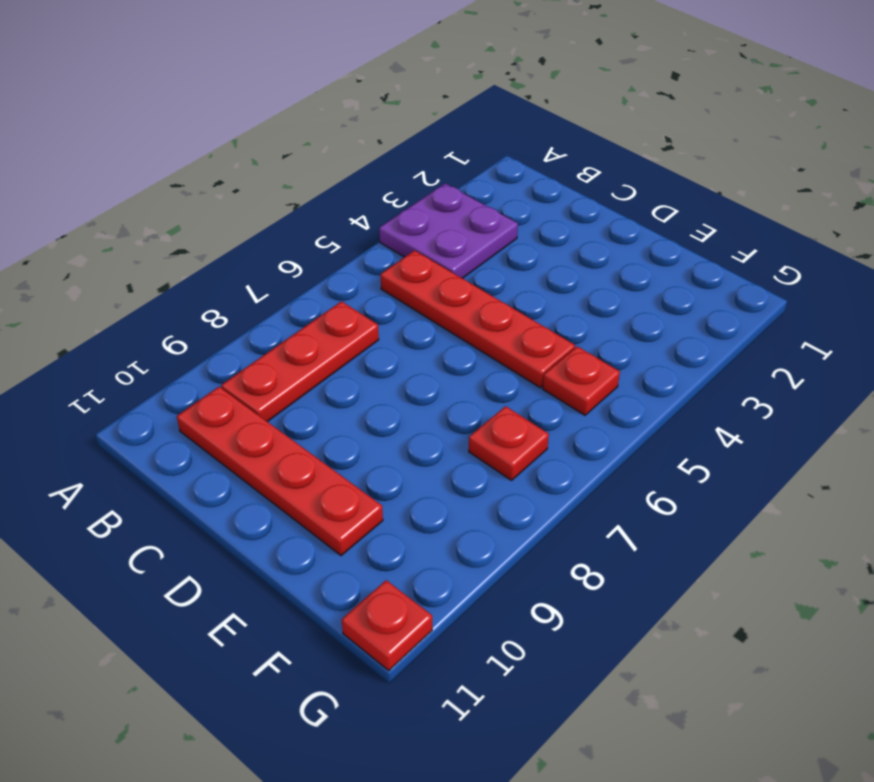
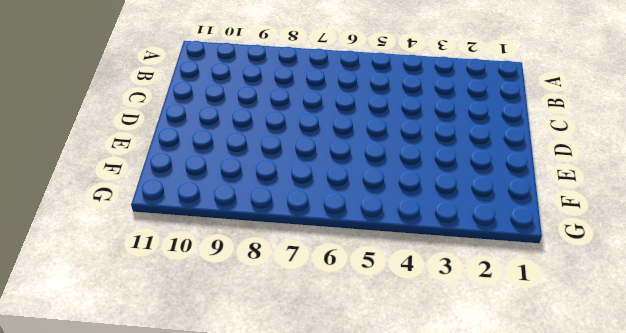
none -> purple plate A3:B4 level 1
none -> red plate B5:E5 level 1

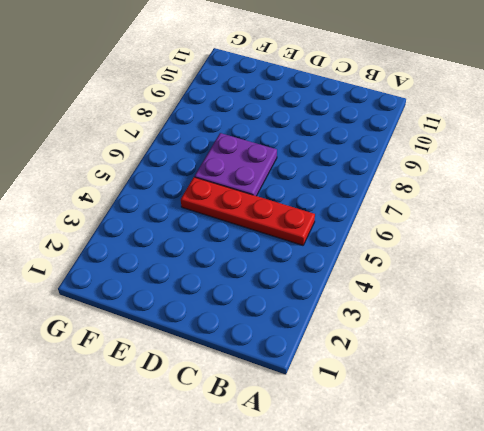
purple plate D6:E7 level 1 -> purple plate A3:B4 level 1
none -> red plate B7:B9 level 1
none -> red plate B10:E10 level 1

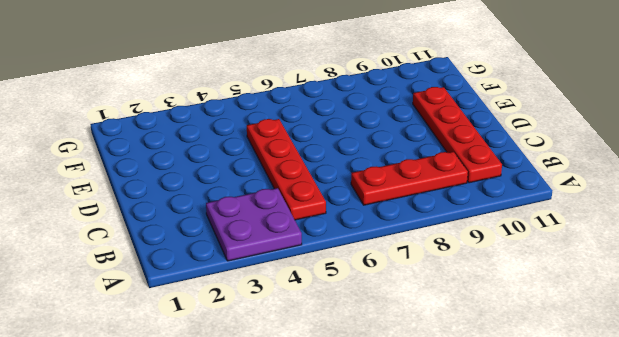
none -> red plate F5 level 1
none -> red plate F7 level 1

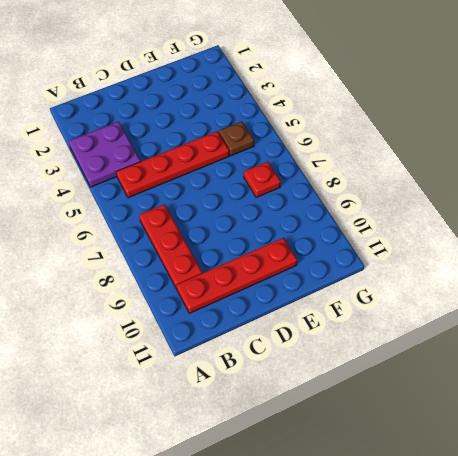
brown plate F5 level 1 -> red plate F5 level 1
none -> red plate G11 level 1

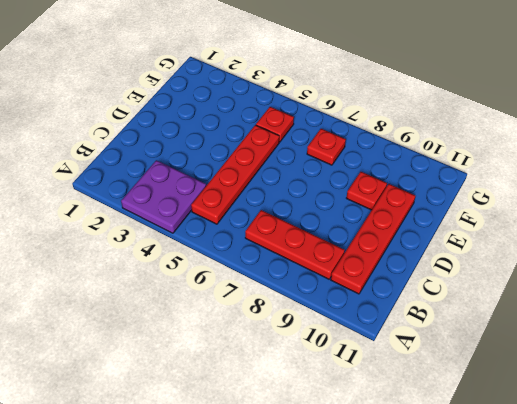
red plate E9 level 1 -> red plate G11 level 1

